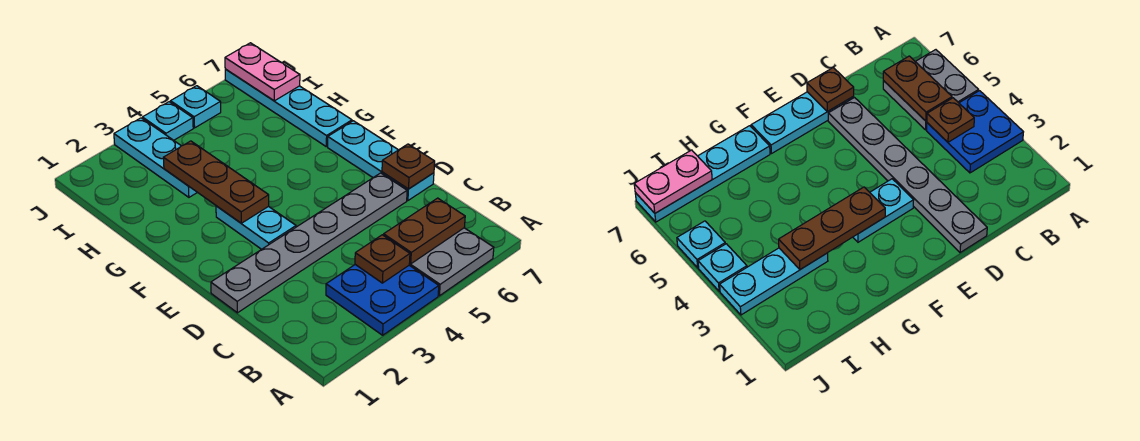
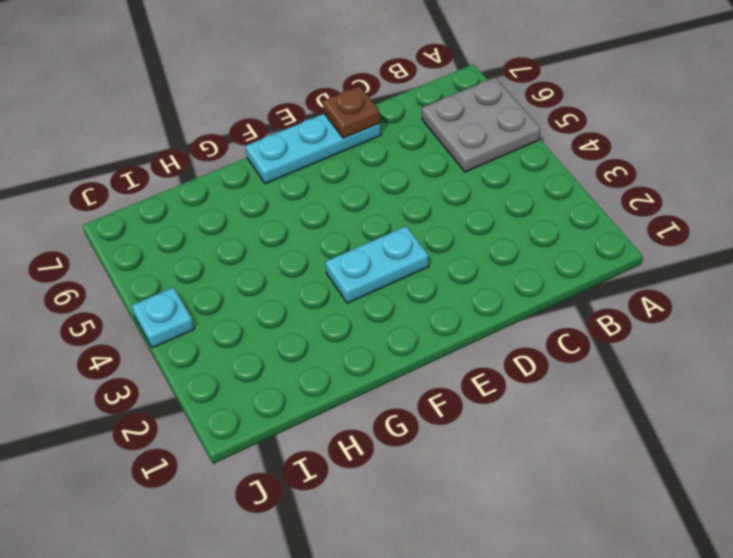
none -> blue plate A3:B4 level 1
none -> grey plate D1:D6 level 1
none -> cyan plate G7:J7 level 1

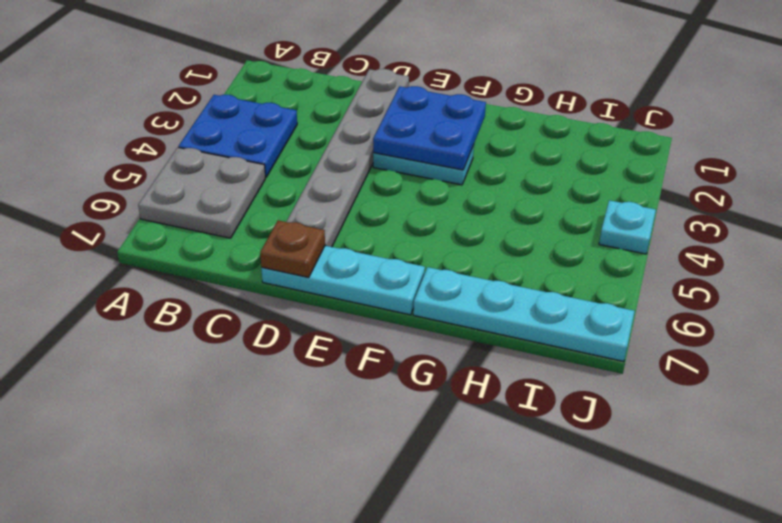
blue plate E2:F3 level 2 -> brown plate F3:H3 level 2
none -> cyan plate H3:J3 level 1
none -> cyan plate J5 level 1
none -> brown plate B4 level 2

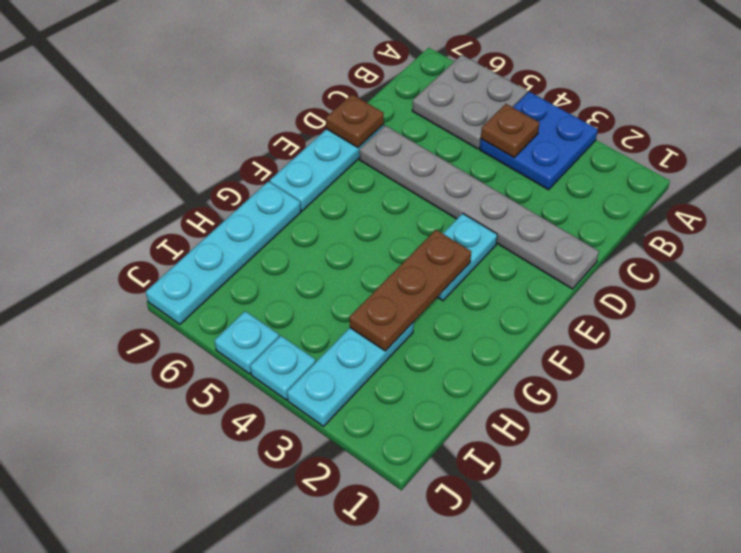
none -> brown plate B5:B6 level 2
none -> pink plate I7:J7 level 2

